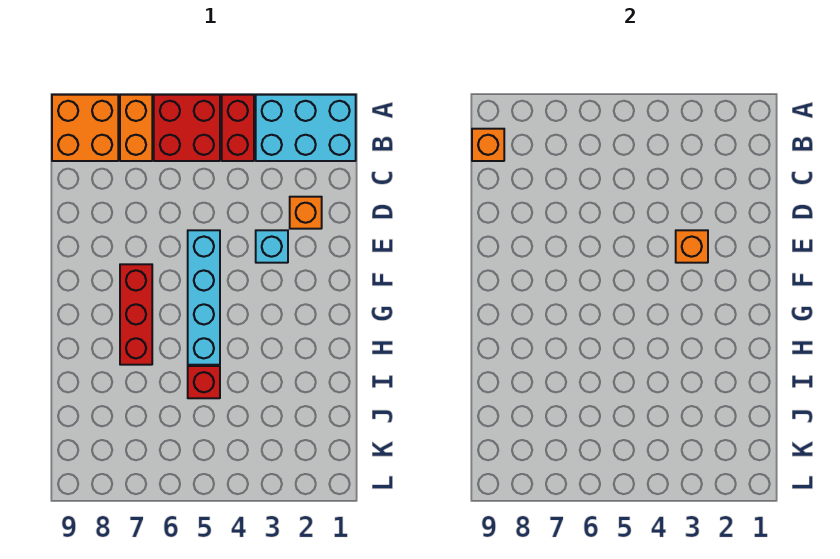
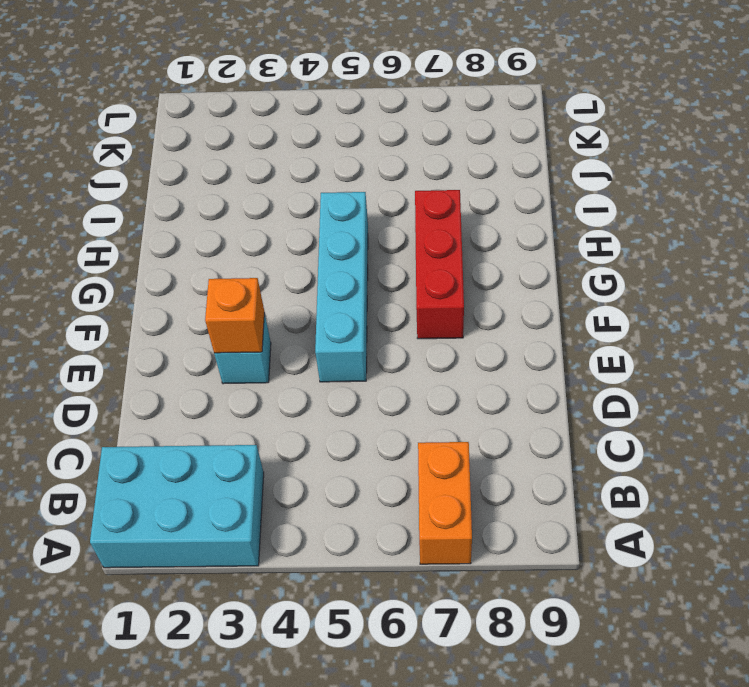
none -> red brick A4:B4 level 1
none -> red brick A5:B6 level 1
none -> orange brick A8:B9 level 1

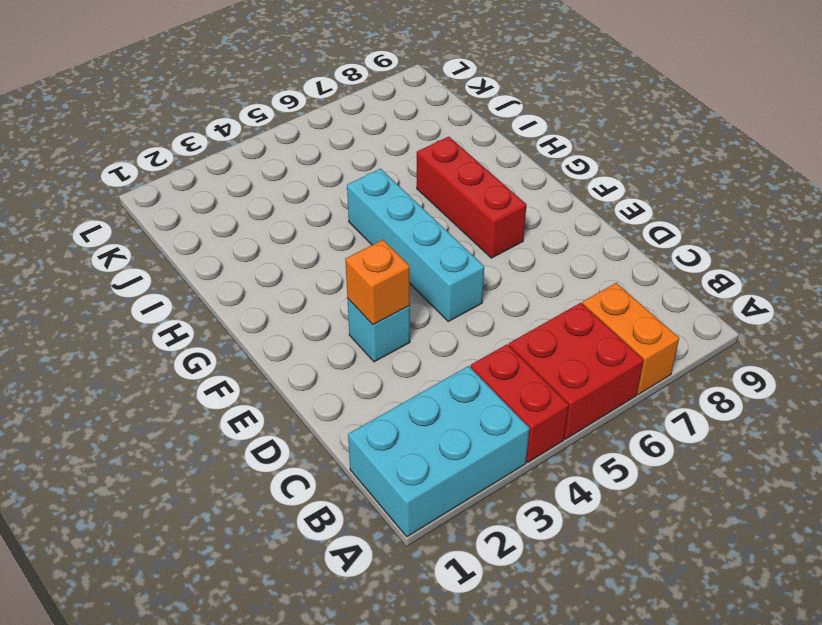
none -> orange brick A8:B9 level 1
none -> orange brick D2 level 1
none -> red brick I5 level 1

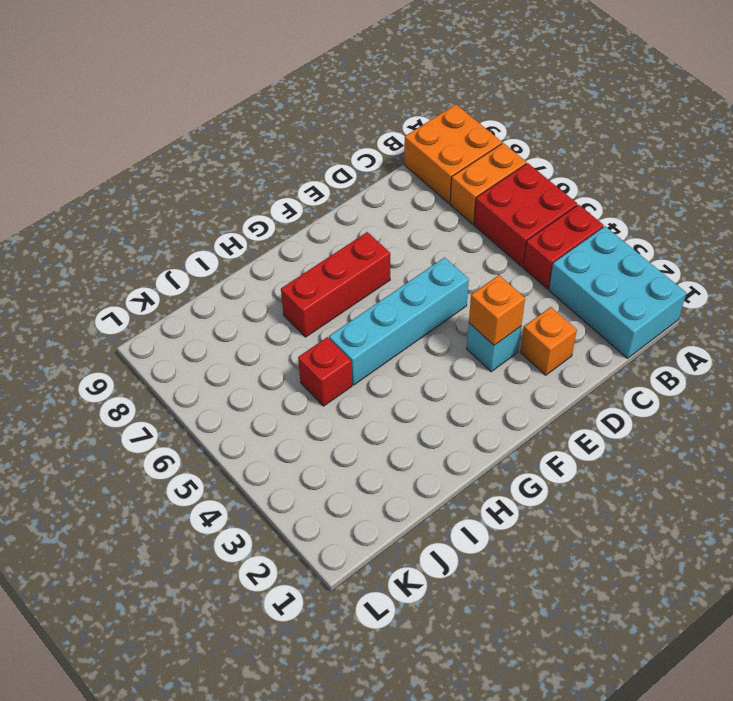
none -> orange brick B9 level 2

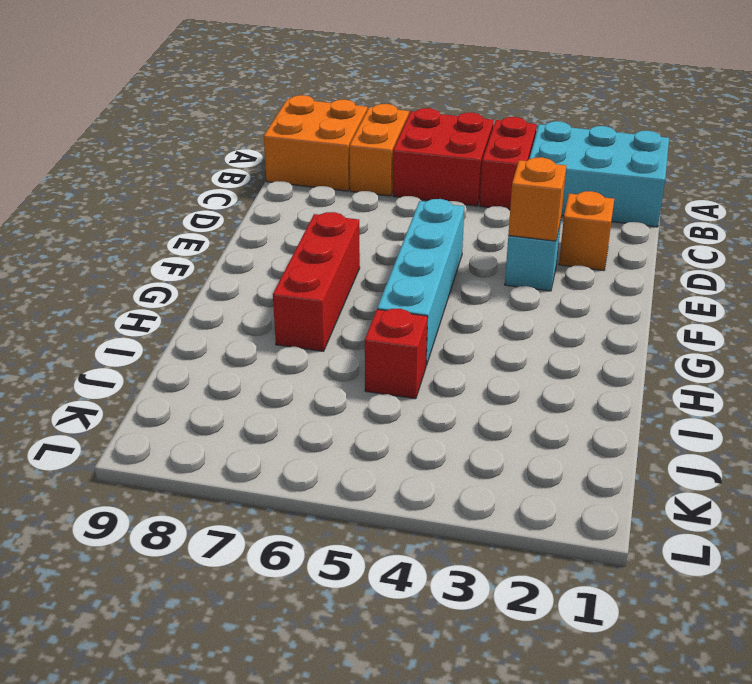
none -> orange brick B9 level 2

